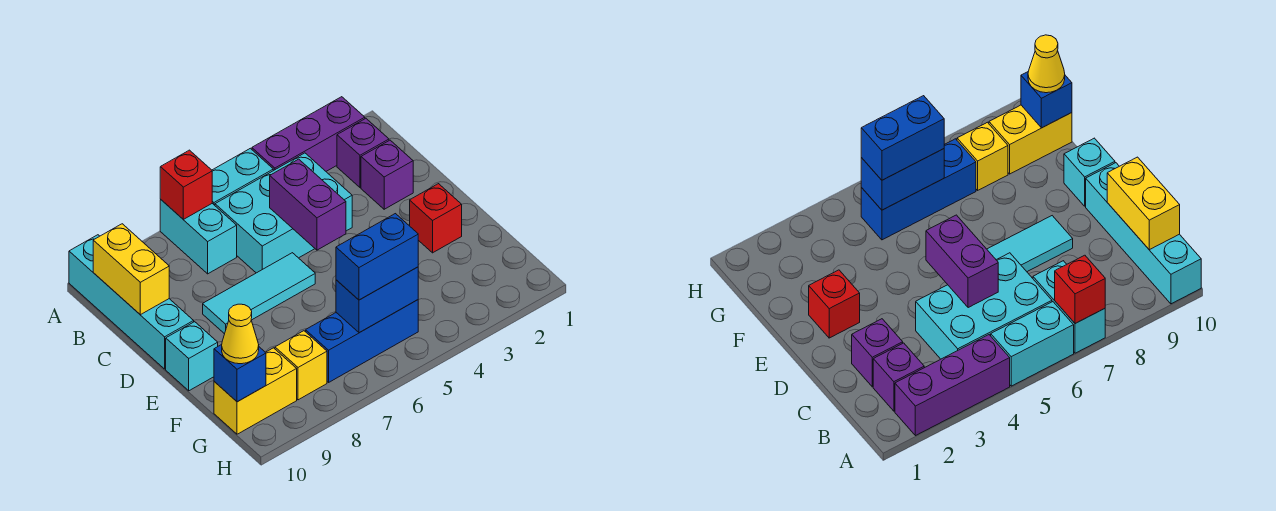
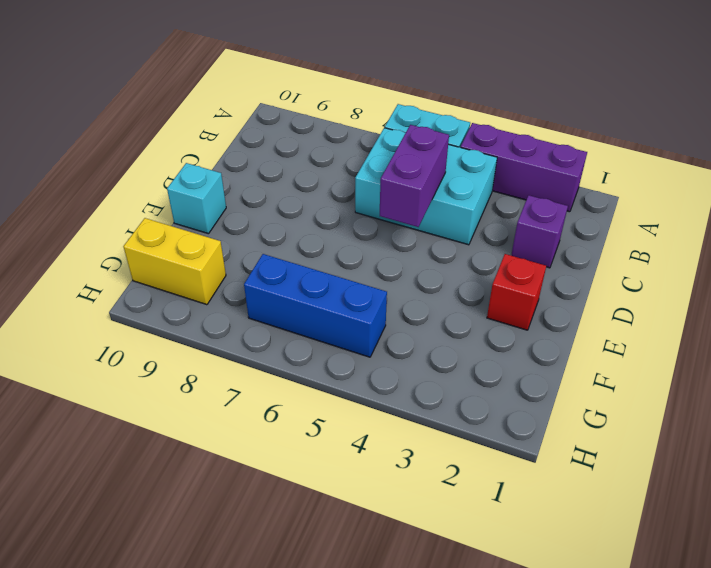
none -> cyan brick A7:B7 level 1
none -> cyan brick A10:D10 level 1
none -> purple brick B2 level 1

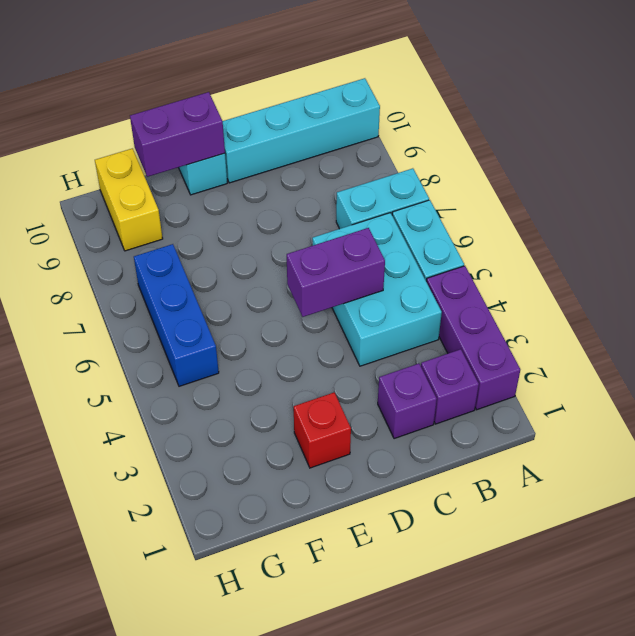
purple brick E10:F10 level 2 -> none
none -> cyan tile D6:D8 level 1
none -> yellow brick G8 level 1
none -> red brick A7 level 2

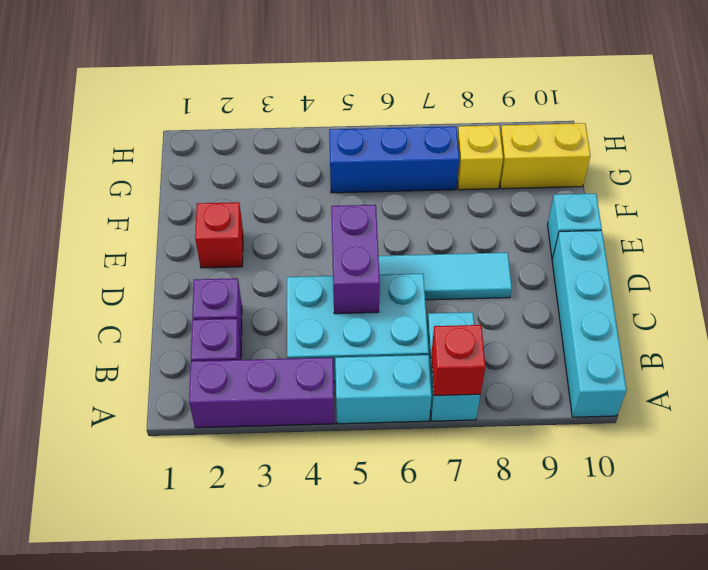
none -> yellow brick B10:C10 level 2
none -> blue brick G5:G6 level 2
none -> blue brick G10 level 2

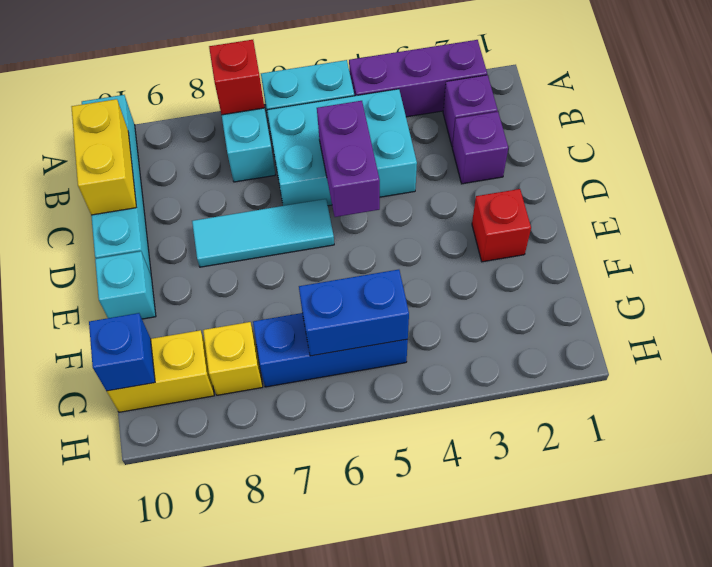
none -> blue brick G5:G6 level 3
none -> yellow cone G10 level 3

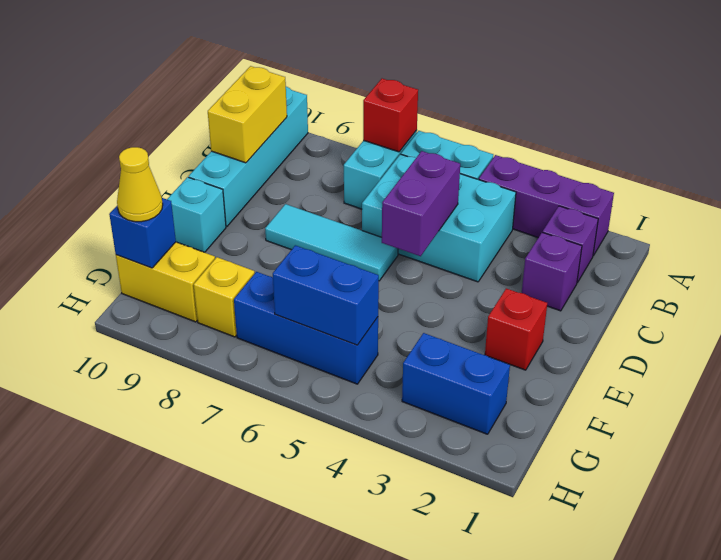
blue brick G2:G3 level 1 -> blue brick G5:G6 level 3

